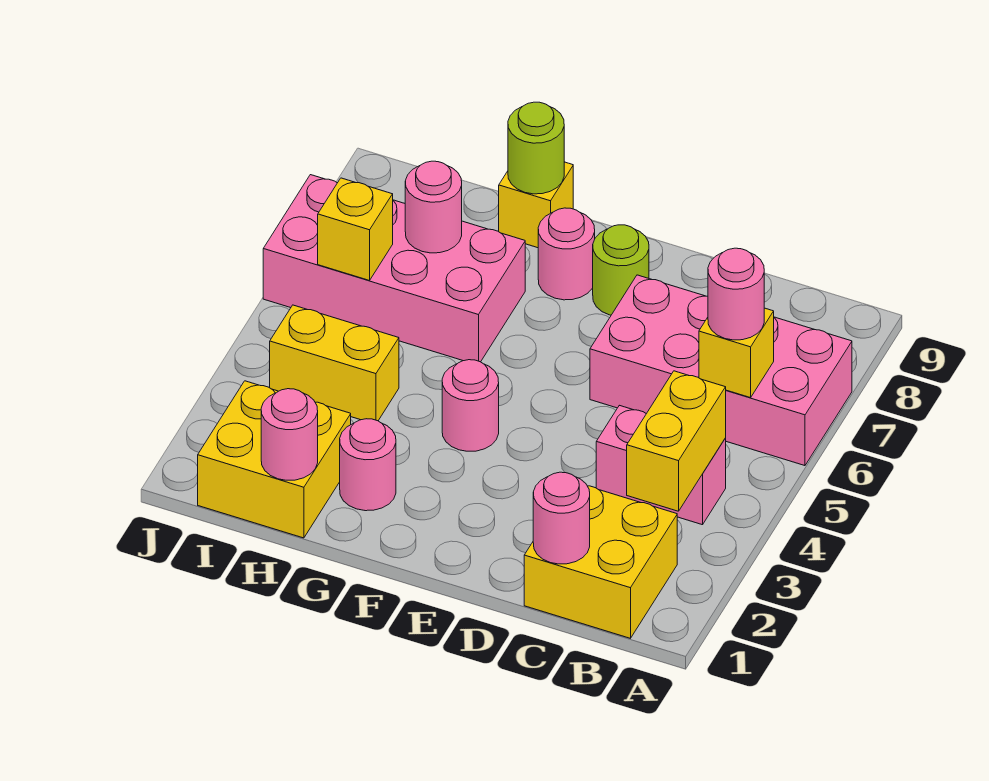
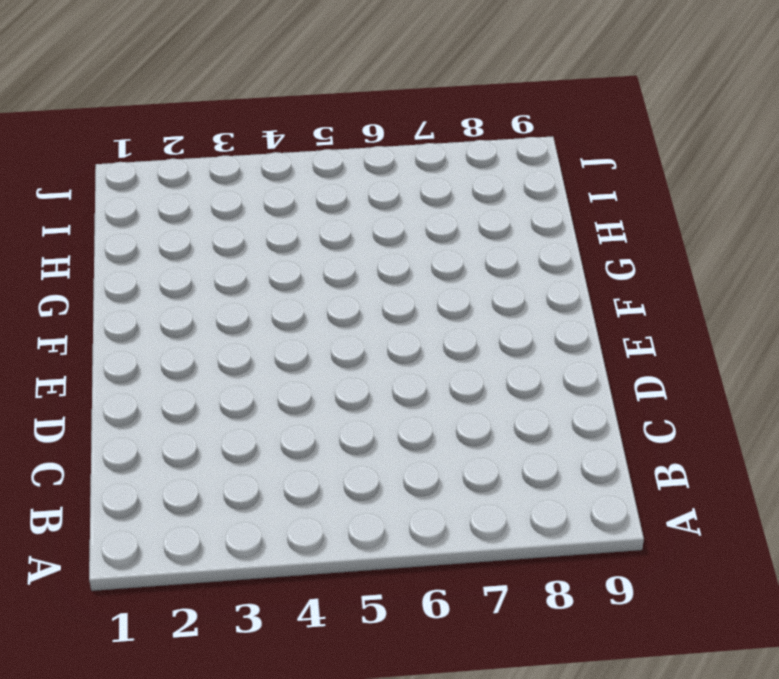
none -> pink brick A6:D7 level 1
none -> yellow brick B1:C2 level 1
none -> pink brick B4:C4 level 1

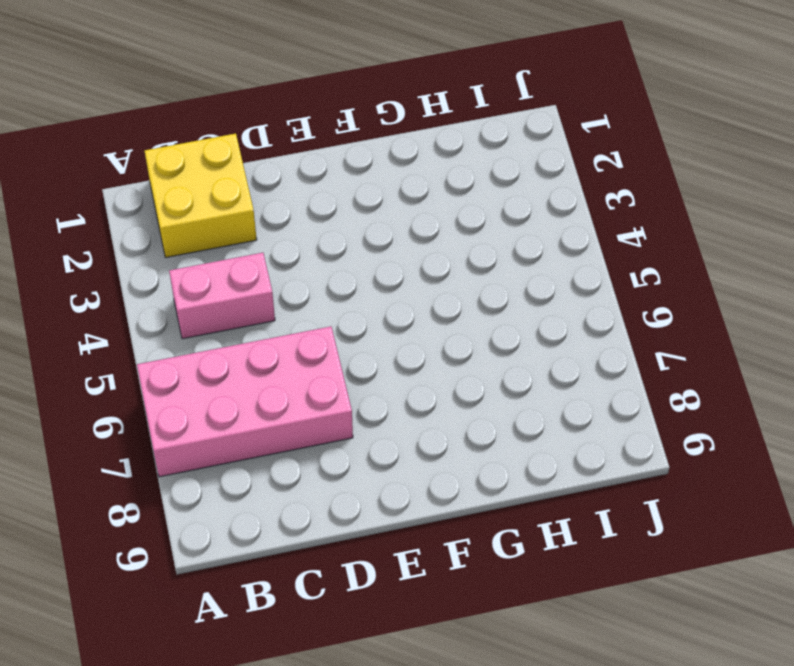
none -> lime round brick E8 level 1
none -> pink round brick F4 level 1
none -> pink round brick F8 level 1

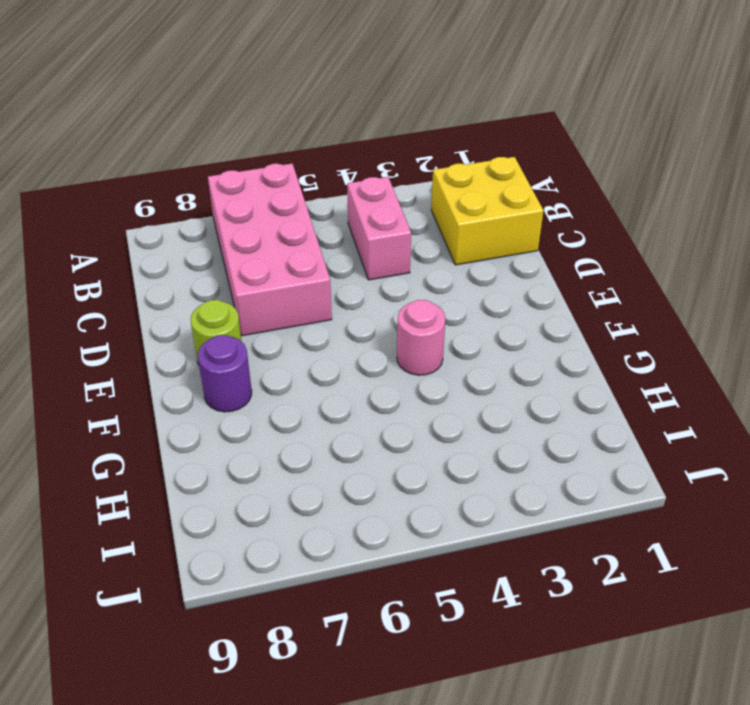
purple round brick F8 level 1 -> pink round brick F8 level 1
none -> pink round brick G2 level 1
none -> pink brick G6:J7 level 1
none -> yellow brick G9 level 1

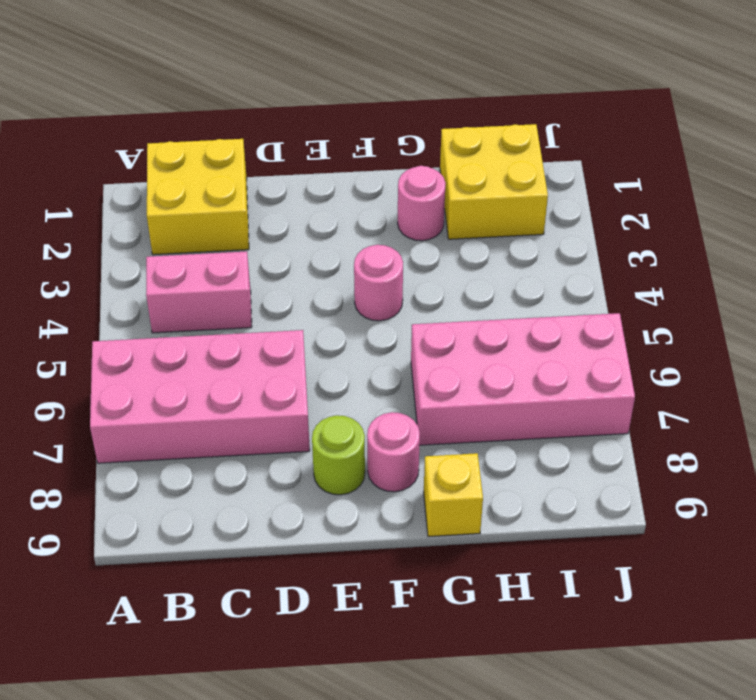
none -> yellow brick H4:I4 level 1
none -> yellow brick B3:B4 level 2
none -> yellow brick B6 level 2

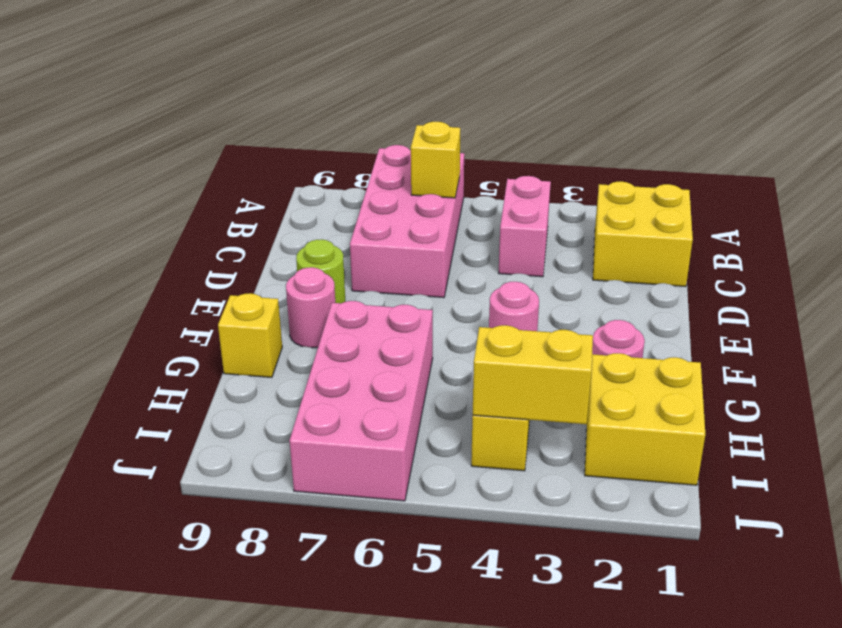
yellow brick I3:I4 level 2 -> yellow brick B3:B4 level 2
none -> pink round brick C1 level 2
none -> lime round brick G9 level 2
none -> pink round brick H1 level 2

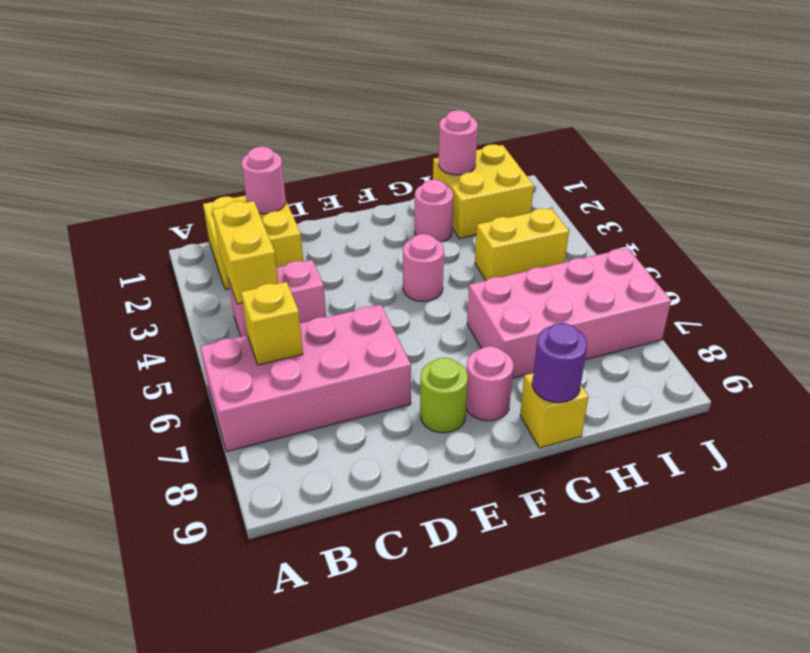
purple round brick G9 level 2 -> lime round brick G9 level 2
none -> pink round brick H7 level 2
none -> yellow brick I6 level 2
none -> pink round brick B6 level 3

